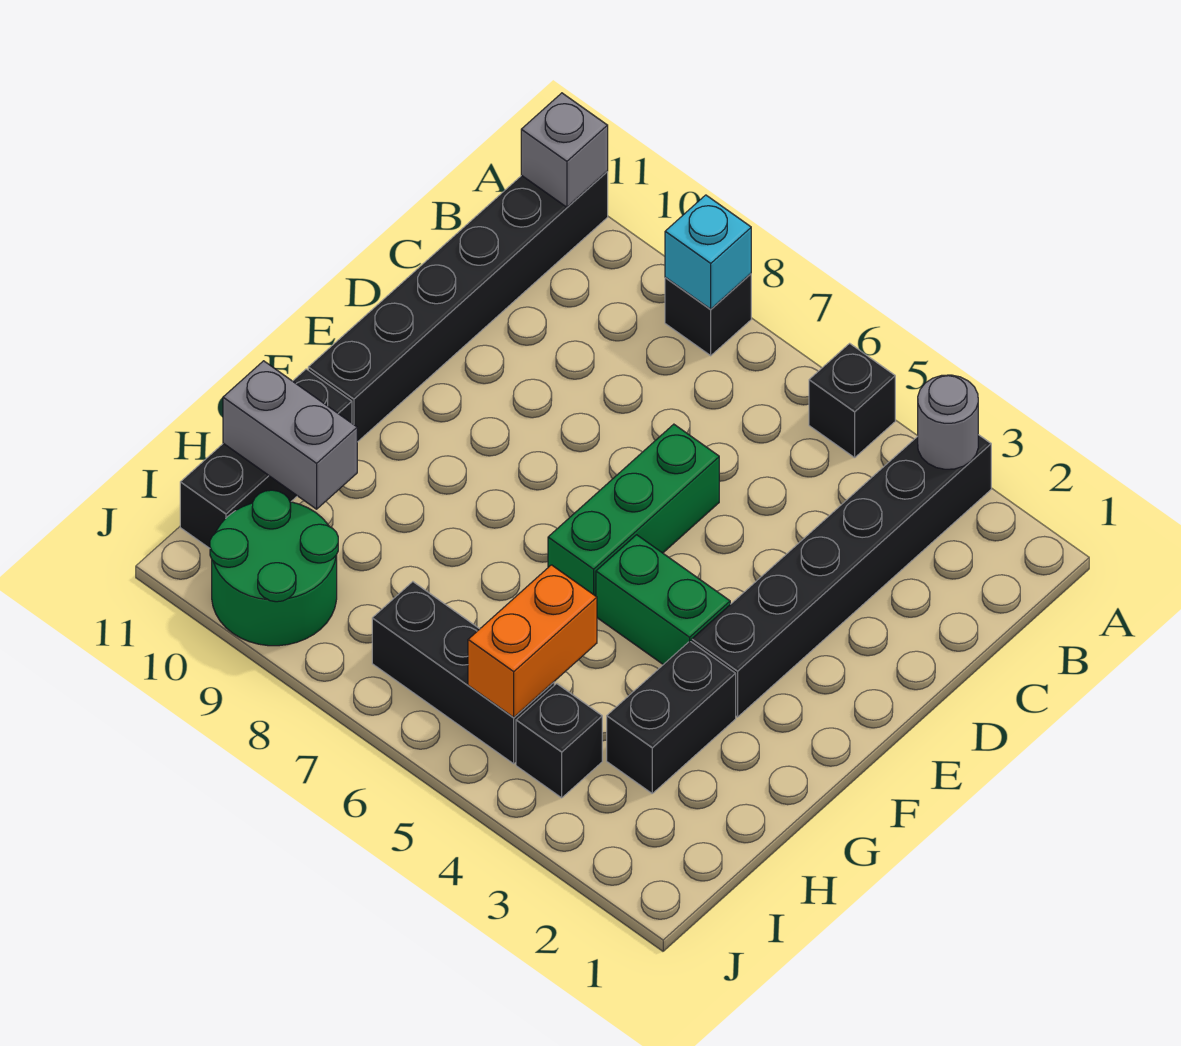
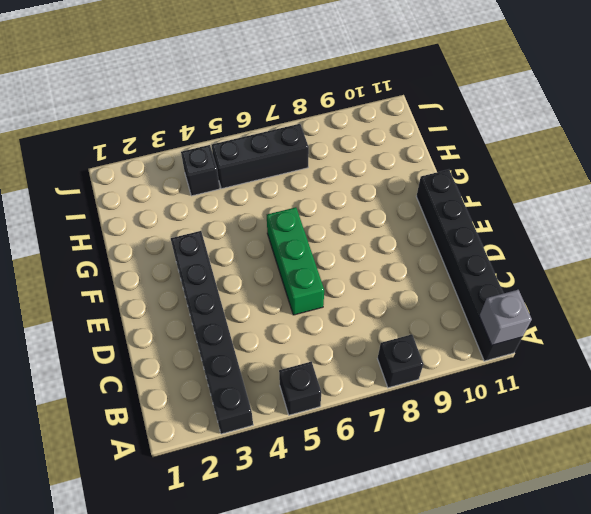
none -> green brick F4:F5 level 1
none -> black brick G3:H3 level 1
none -> black brick G11:I11 level 1

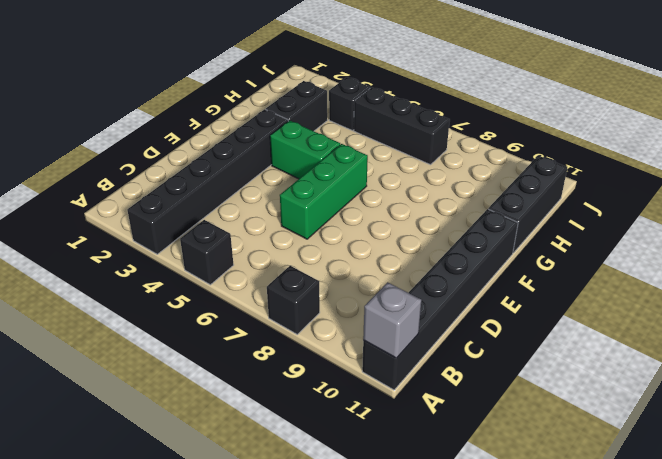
none -> green round brick I9:J10 level 1
none -> grey round brick A3 level 2
none -> cyan brick A8 level 2

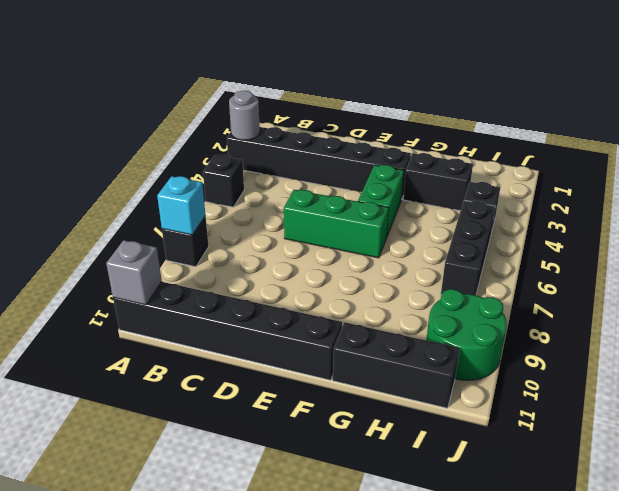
none -> orange brick H5:I5 level 2
none -> grey brick H10:H11 level 2

